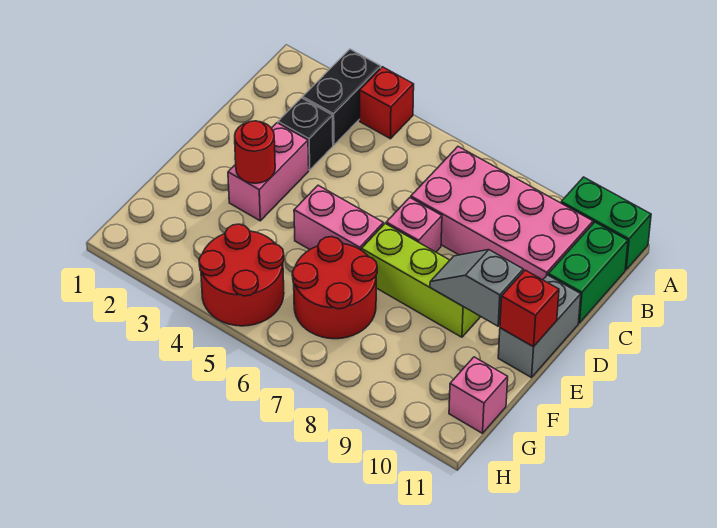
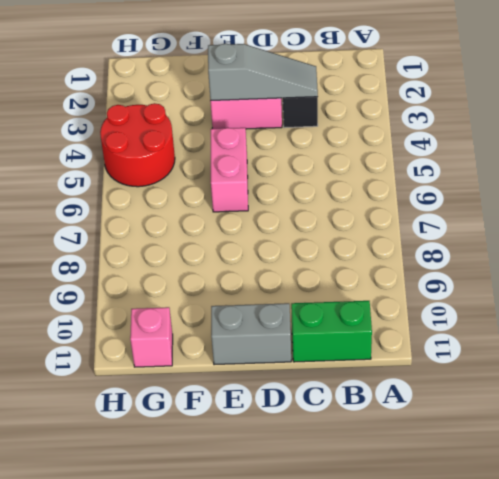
grey slope C3:E3 level 2 top E -> red round brick E3 level 2
none -> black brick A3:B3 level 1
none -> red brick A4 level 1
none -> green brick A10:A11 level 1

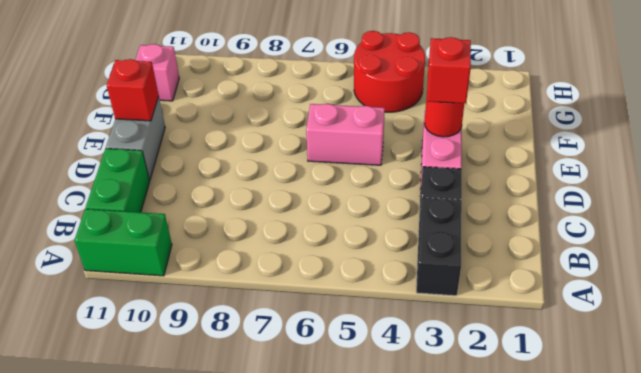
red brick E3 level 3 -> red brick A4 level 1
none -> pink brick B7:C10 level 1
none -> pink brick D7 level 1
none -> lime brick E7:E9 level 1

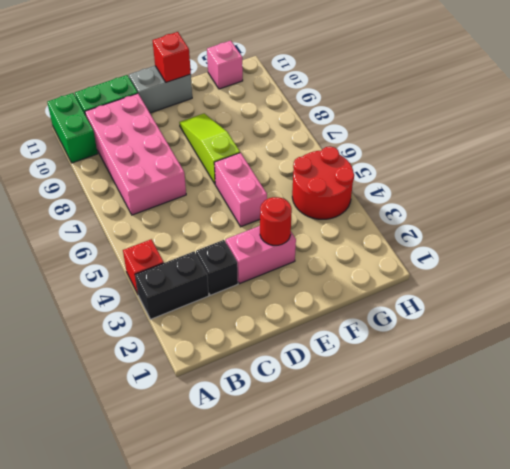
lime slope E7:E9 level 1 top 7 -> lime brick E7:E9 level 1
none -> pink brick D7 level 1
none -> red round brick F6:G7 level 1
none -> grey slope E9:E10 level 2 top 10

